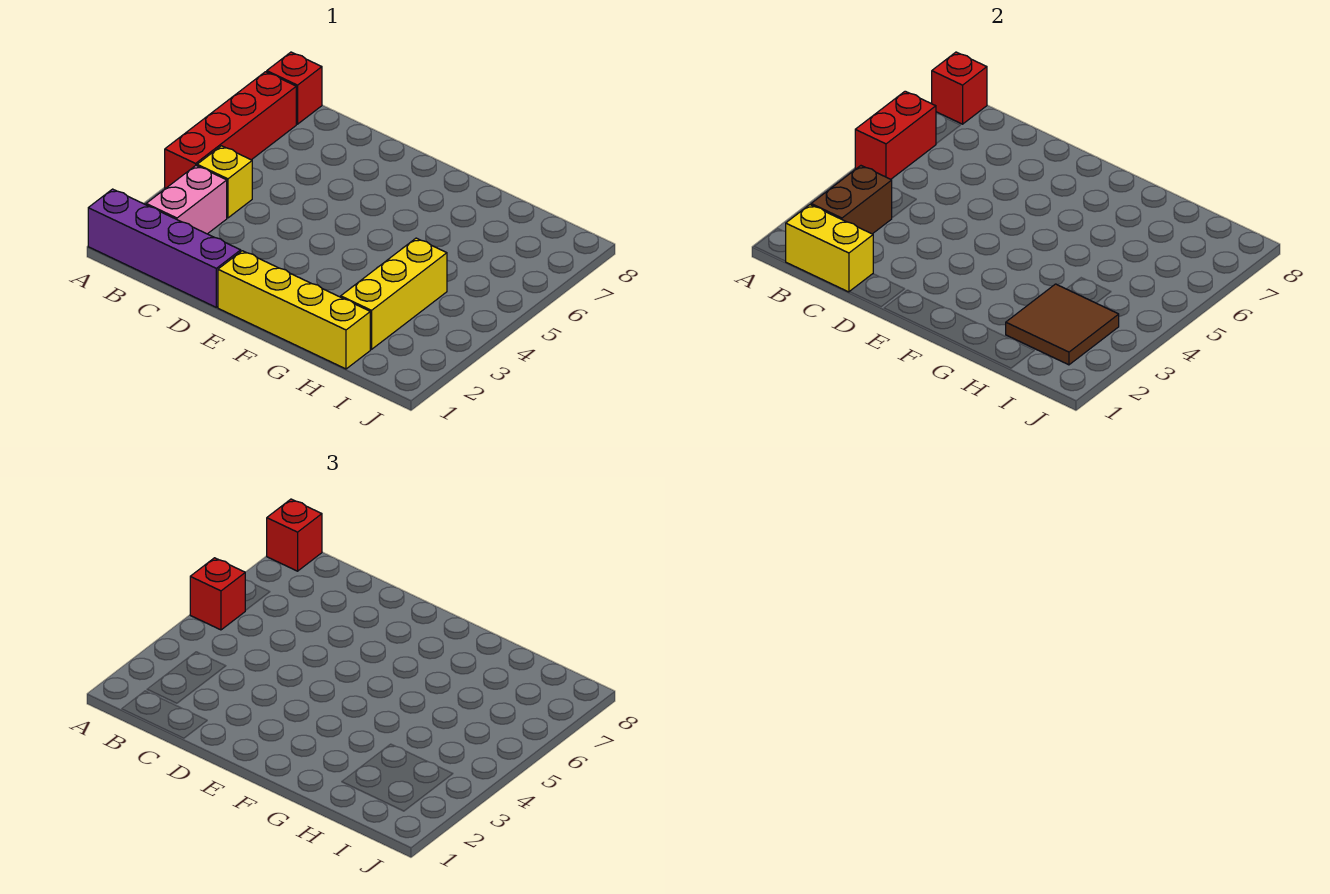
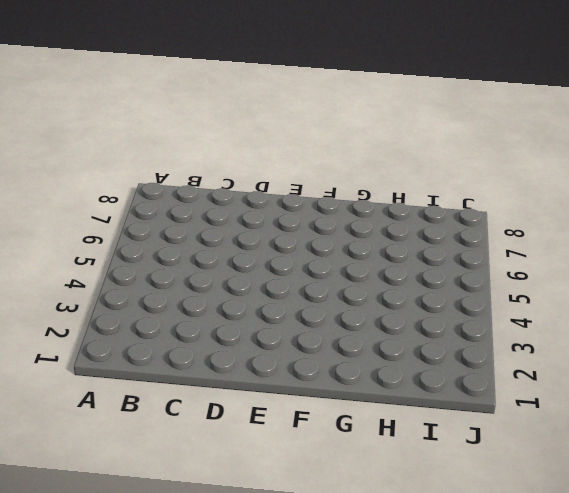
none -> purple brick A1:D1 level 1
none -> red brick A4:A7 level 1
none -> red brick A8 level 1

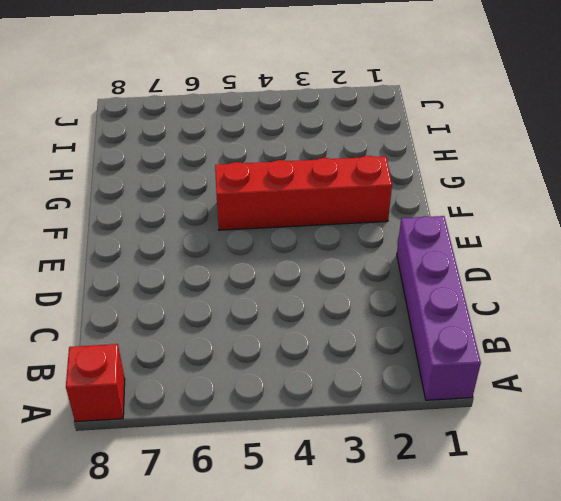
red brick F2:F5 level 1 -> red brick A4:A7 level 1
none -> pink brick B2:B3 level 1
none -> yellow brick B4 level 1
none -> yellow brick E1:H1 level 1

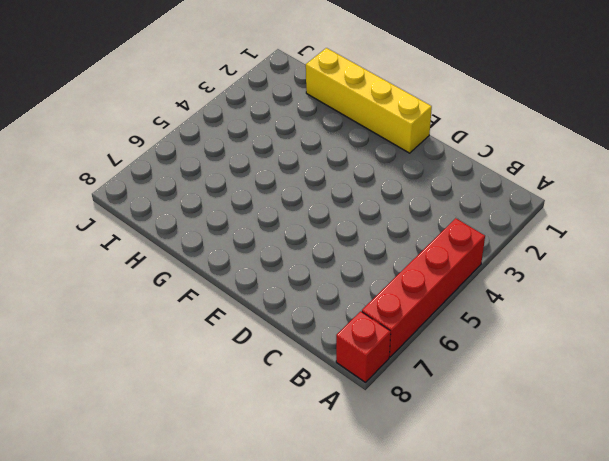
none -> purple brick A1:D1 level 1
none -> pink brick B2:B3 level 1
none -> yellow brick B4 level 1

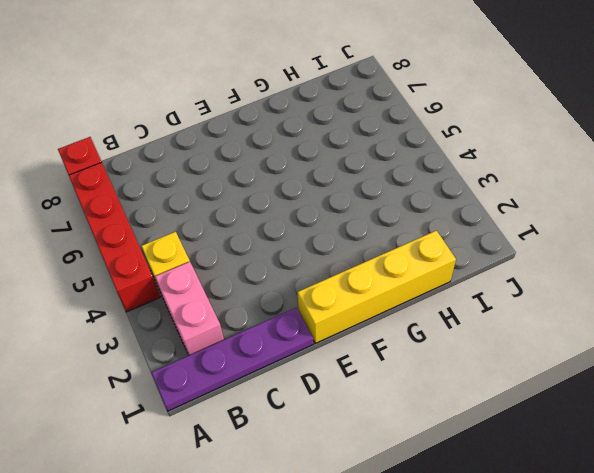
purple plate A1:D1 level 1 -> purple brick A1:D1 level 1
none -> yellow brick H2:H4 level 1
none -> red brick A5:A6 level 2
none -> red brick A8 level 2

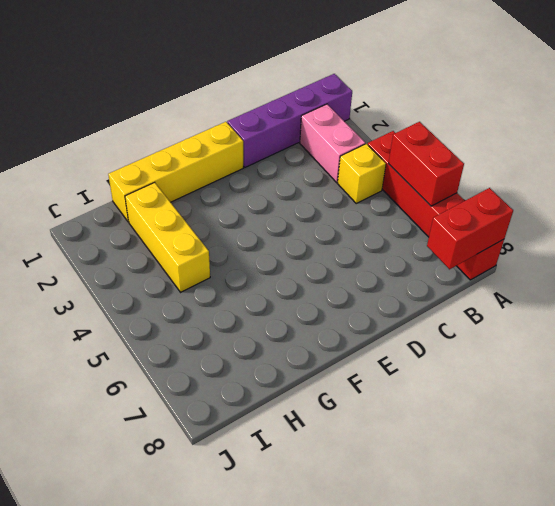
red brick A8:B8 level 2 -> red brick A8 level 2
none -> yellow brick B1:C1 level 2
none -> brown brick B2:B3 level 2
none -> brown tile H2:I3 level 2

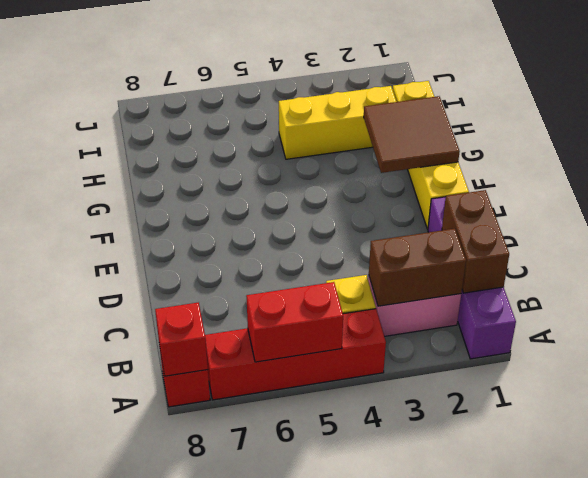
brown brick B1:C1 level 2 -> yellow brick B1:C1 level 2
brown tile F1:G2 level 2 -> brown tile H2:I3 level 2
none -> red brick A5 level 3
none -> red brick A8 level 3

